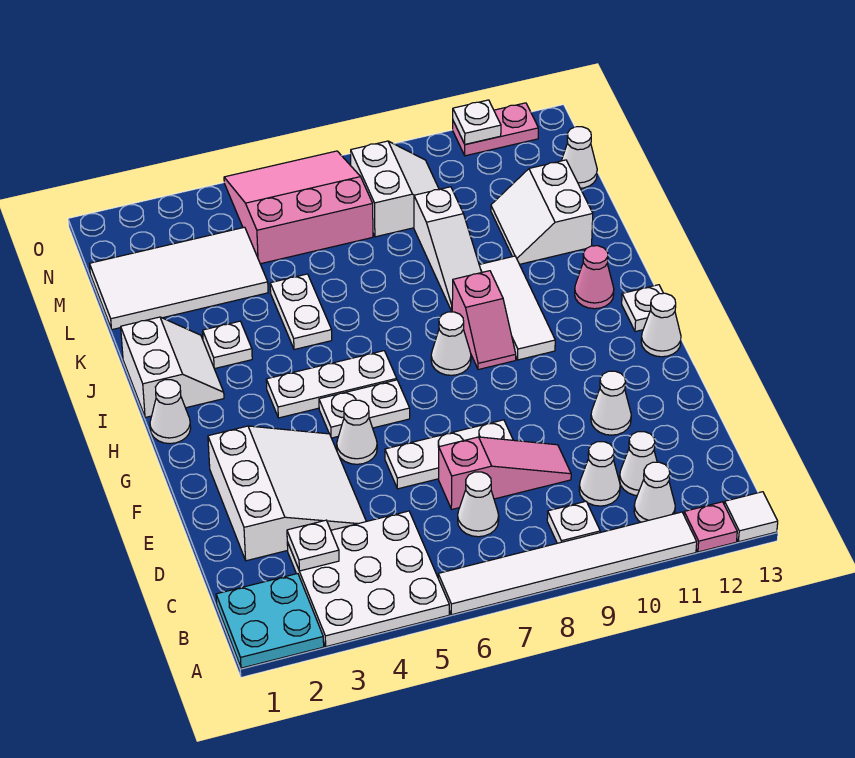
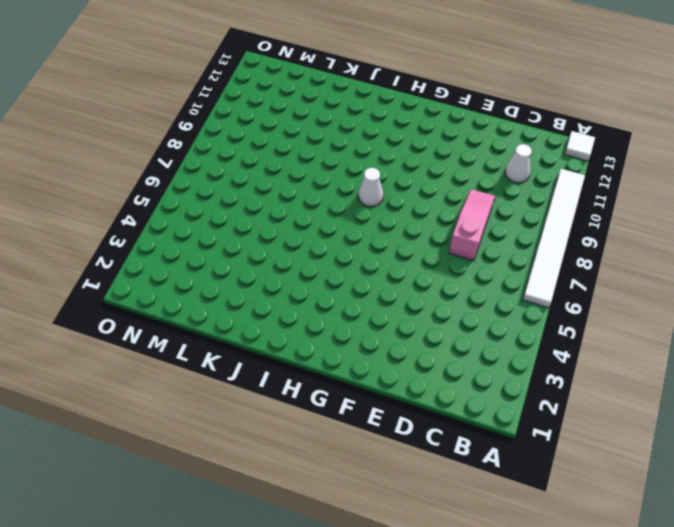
none -> cyan plate A1:B2 level 1
none -> white plate A3:C5 level 1
none -> pink plate A12 level 1
none -> white plate B9 level 1

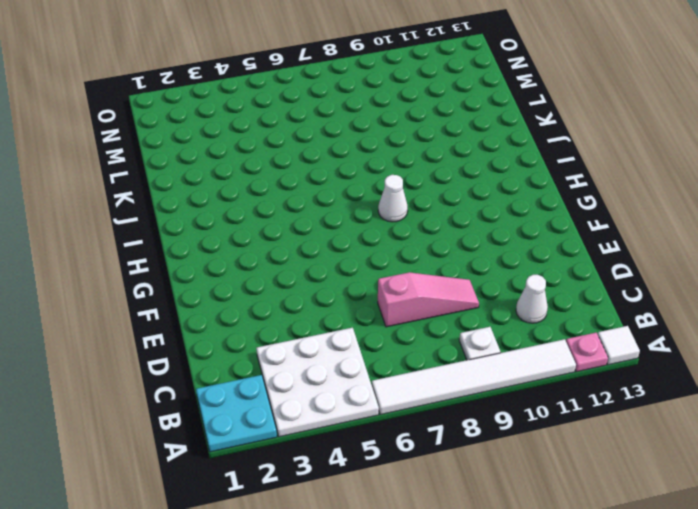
none -> white cone B11 level 1
none -> white cone C7 level 1
none -> white cone C10 level 1
none -> white slope D2:F4 level 1 top 2

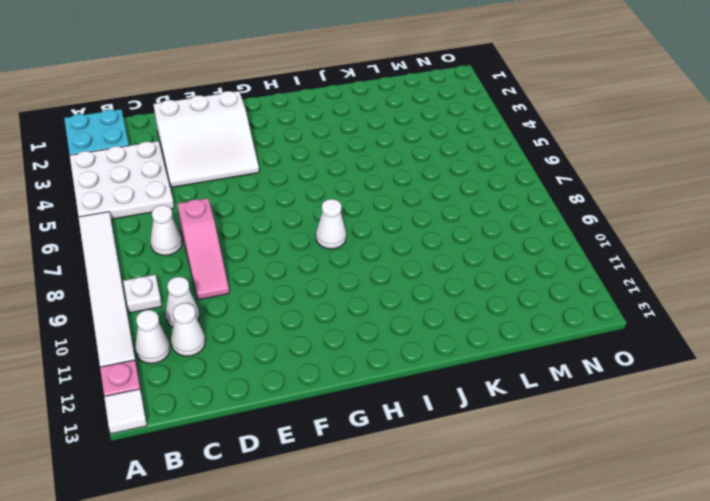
none -> white plate E6:E8 level 1
none -> white cone E11 level 1
none -> white cone F5 level 1
none -> white plate G5:G6 level 1

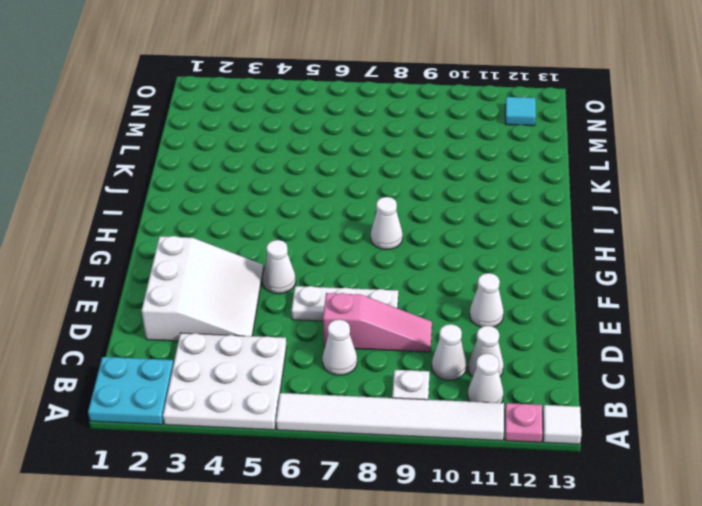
cyan tile N12 level 1 -> none
none -> white plate G5:G6 level 1
none -> white cone G13 level 1
none -> white cone H1 level 1
none -> white plate H4:H6 level 1

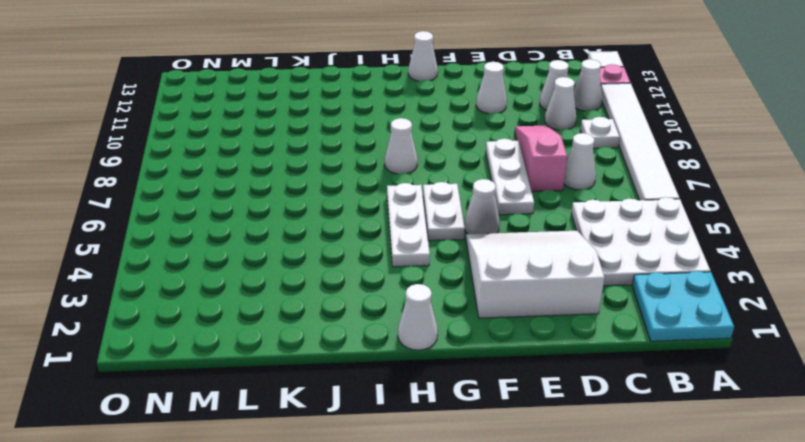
none -> pink slope H9:I9 level 1 top I
none -> white tile H10:J10 level 1
none -> white plate H13 level 1
none -> white slope I1:J2 level 1 top 1

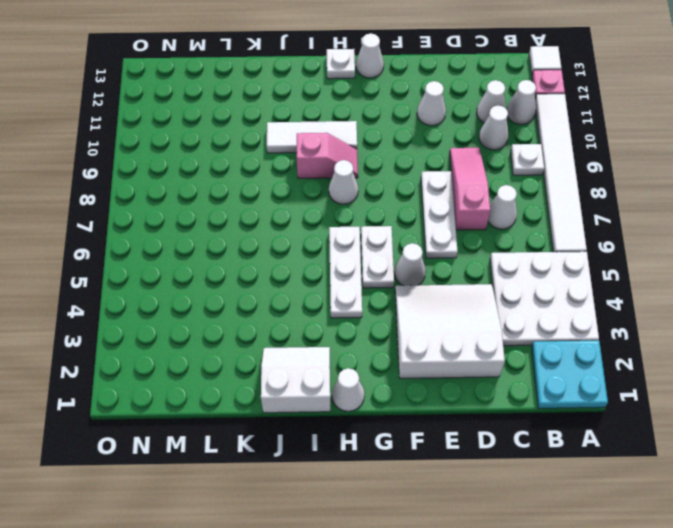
none -> pink cone I12 level 1
none -> white plate J3 level 1
none -> white plate J5:K5 level 1
none -> white slope J9:L9 level 1 top L

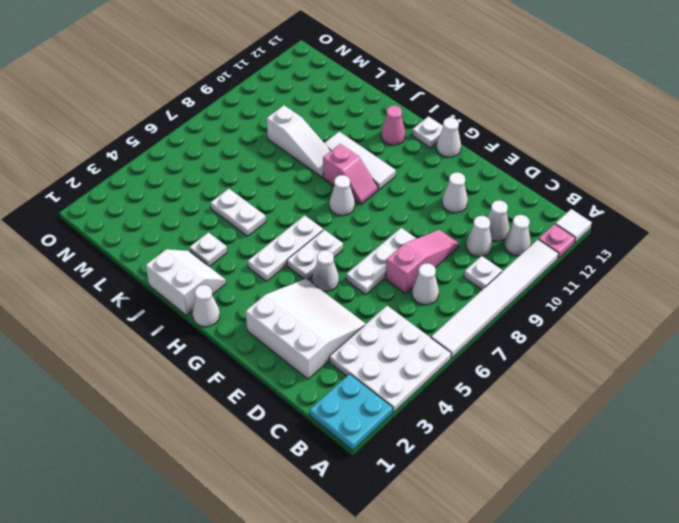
none -> white slope K11:L12 level 1 top 12
none -> white tile L1:M4 level 1
none -> pink slope M5:O7 level 1 top M
none -> white slope M8:N9 level 1 top 8

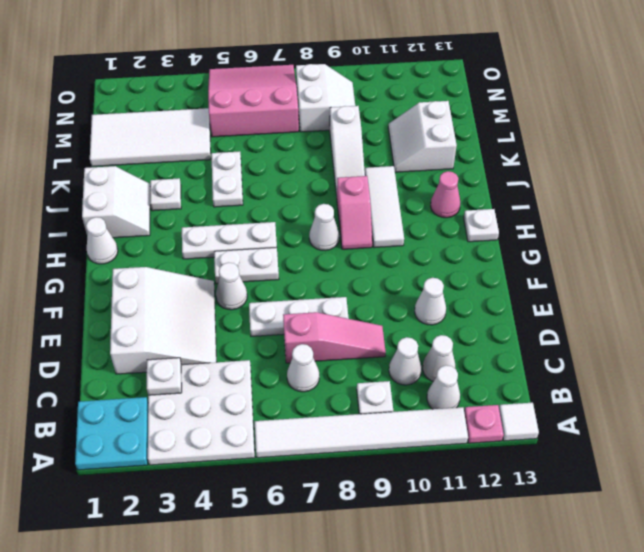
none -> white cone G13 level 1
none -> white cone M13 level 1
none -> pink plate O11:O12 level 1
none -> white plate O11 level 2

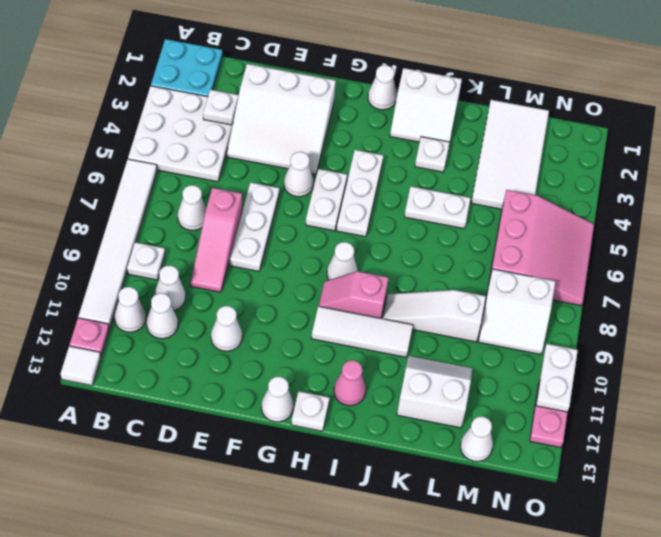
white plate O10:O11 level 2 -> white plate O11 level 2

